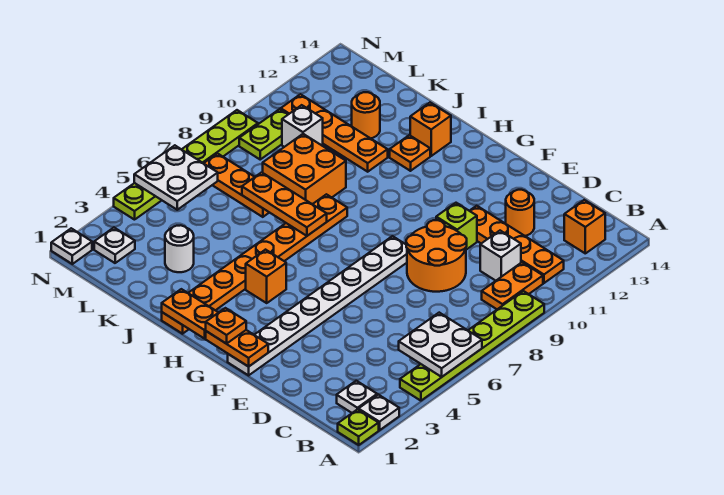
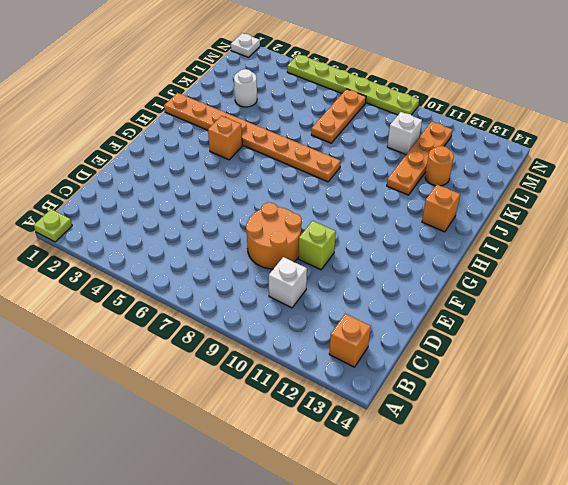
none -> white plate A2 level 1
none -> lime plate A4:A9 level 1
none -> white plate B2 level 1
none -> orange plate B9:B10 level 1

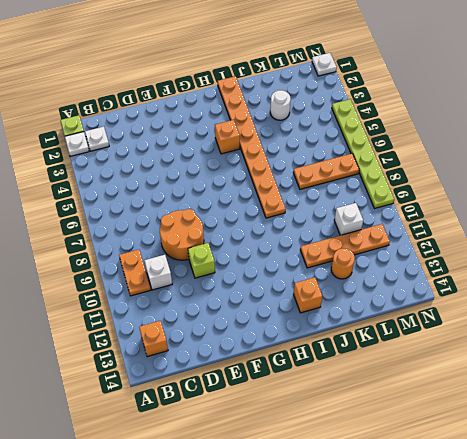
none -> lime plate A4:A9 level 1
none -> orange plate B11:E11 level 1
none -> orange round brick D12 level 1
none -> white plate F1:F8 level 1

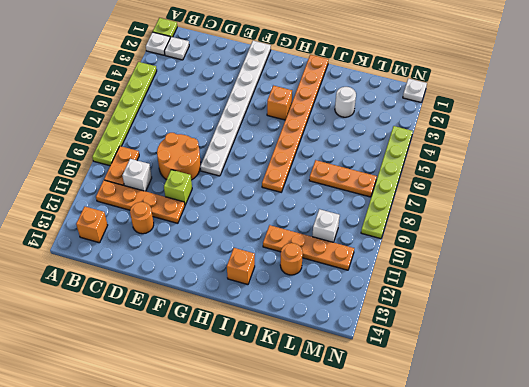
none -> orange plate I12 level 1
none -> orange brick J8:K9 level 1
none -> white plate M2 level 1
none -> lime plate M9:M10 level 1

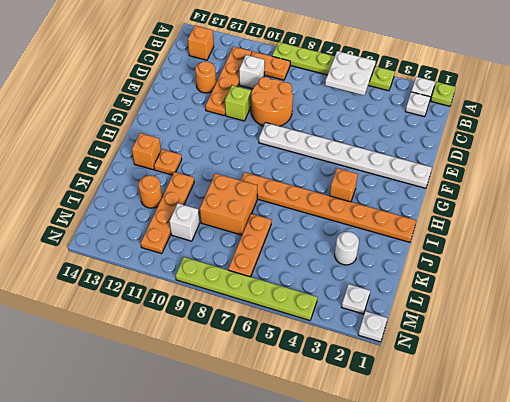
none -> lime plate M9:M10 level 1
none -> orange plate F1:G1 level 2
none -> orange plate H1:I1 level 2
none -> orange plate I7:K7 level 2

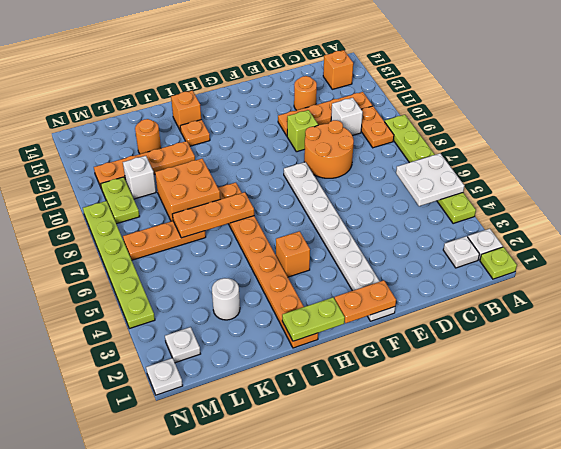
lime plate H1:I1 level 2 -> orange plate H1:I1 level 2
none -> white plate M5:N6 level 2
none -> orange plate G1 level 3

